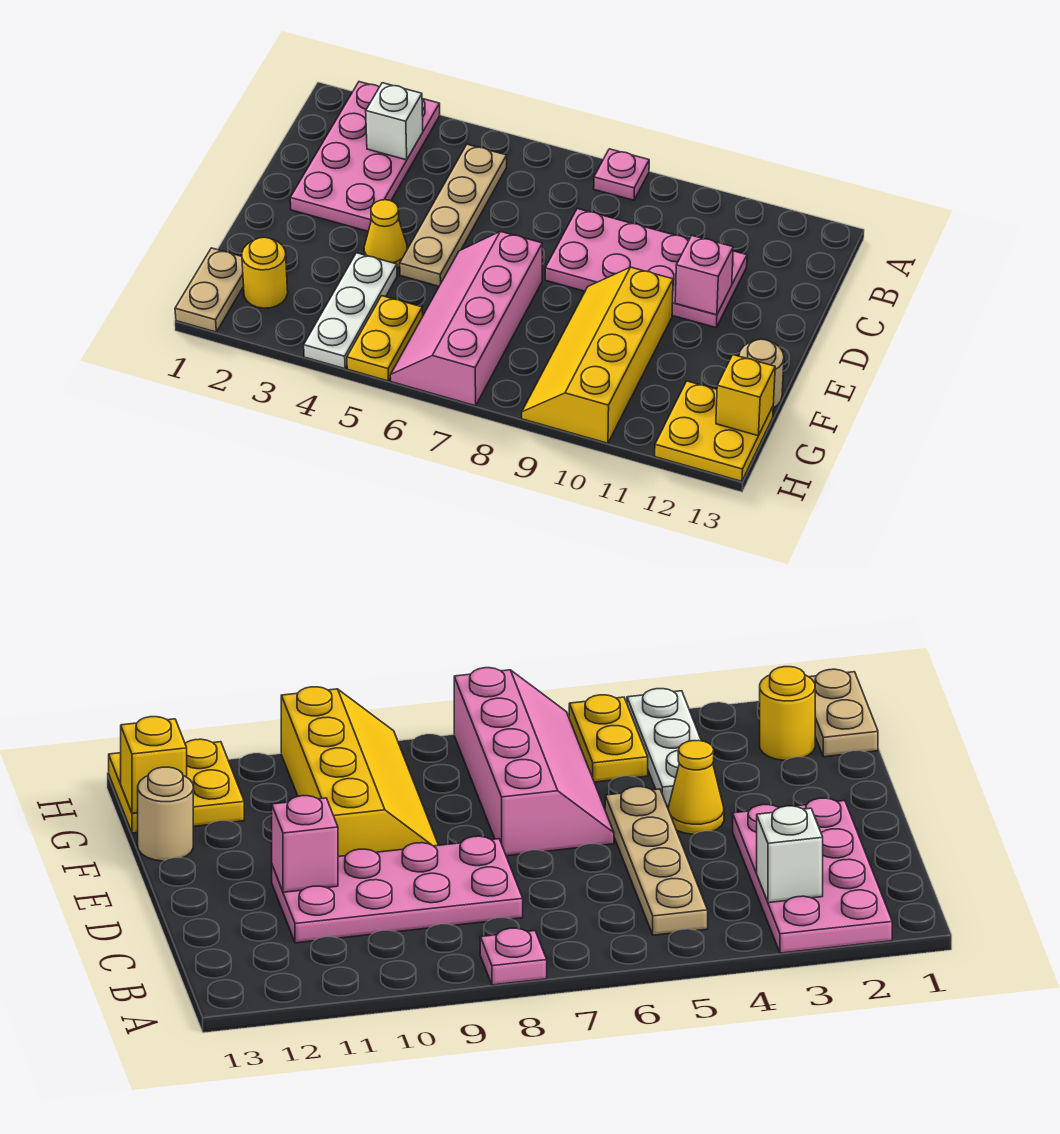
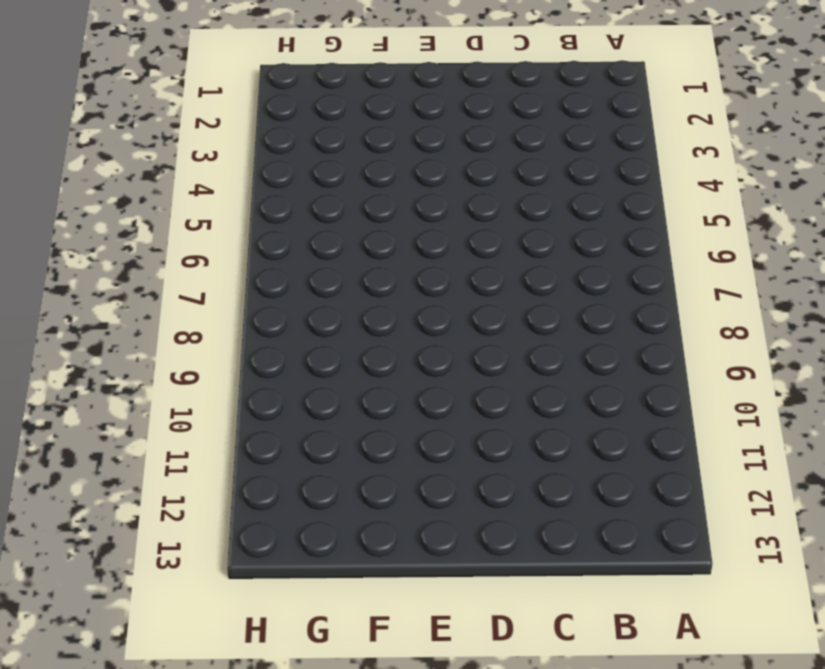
none -> pink plate A2:D3 level 1
none -> pink plate A8 level 1
none -> tan plate B5:E5 level 1

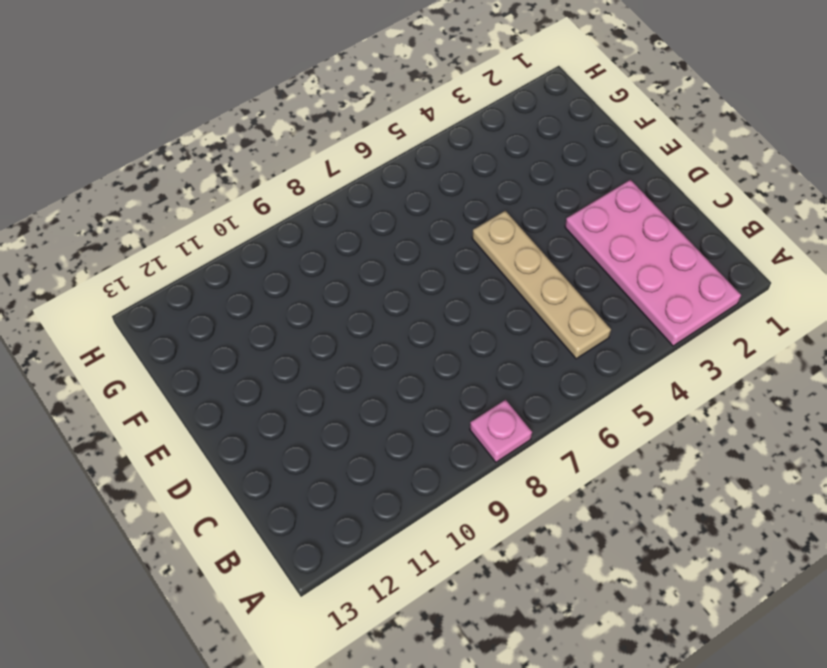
none -> pink plate C8:D11 level 1
none -> yellow cone E4 level 1
none -> pink slope E6:H7 level 1 top 7

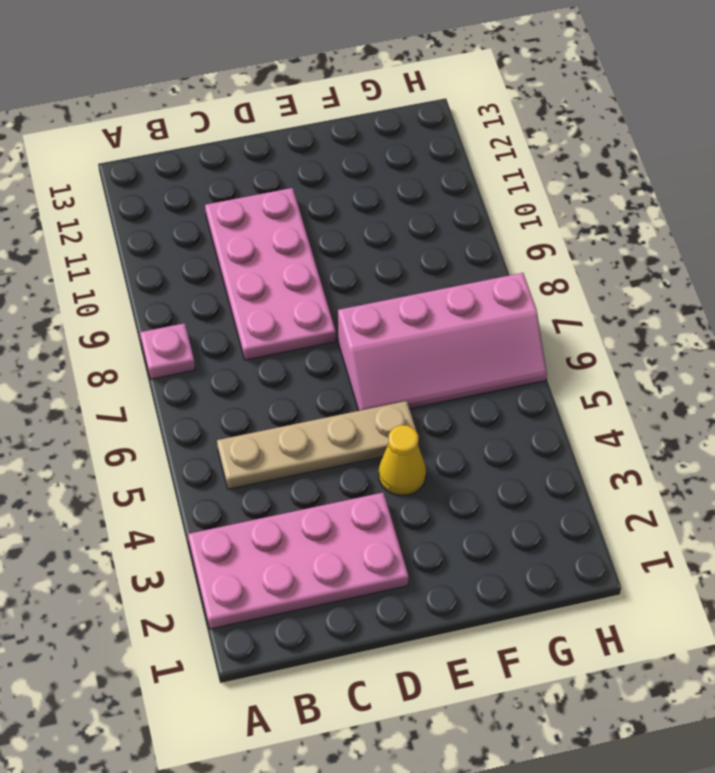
none -> yellow slope E9:H10 level 1 top 10
none -> white plate F4:H4 level 1
none -> tan round brick F13 level 1

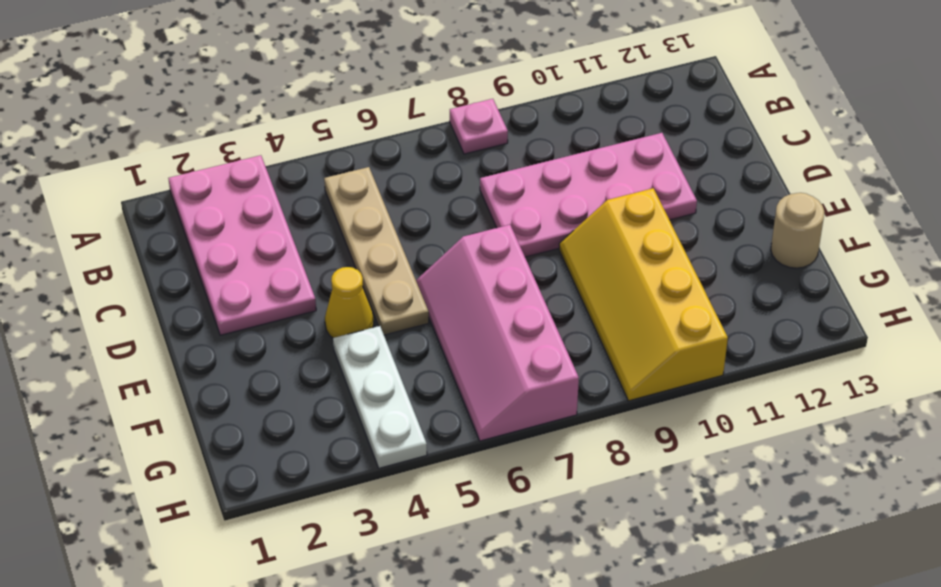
none -> tan plate G1:H1 level 1
none -> yellow round brick G2 level 1
none -> yellow plate G5:H5 level 1

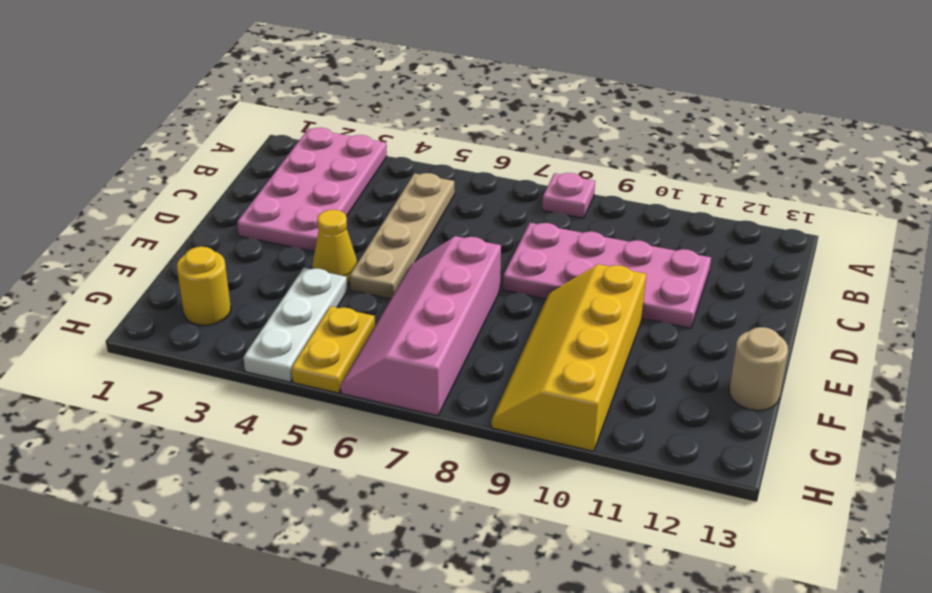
none -> tan plate G1:H1 level 1
none -> yellow plate G12:H13 level 1
none -> white brick B3 level 2

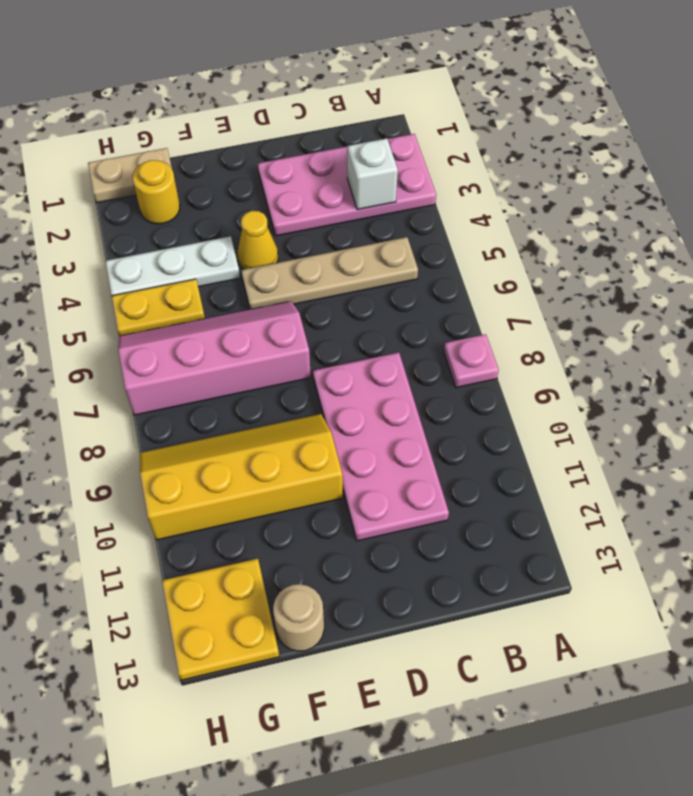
none -> pink brick D11 level 2
none -> yellow brick G13 level 2

